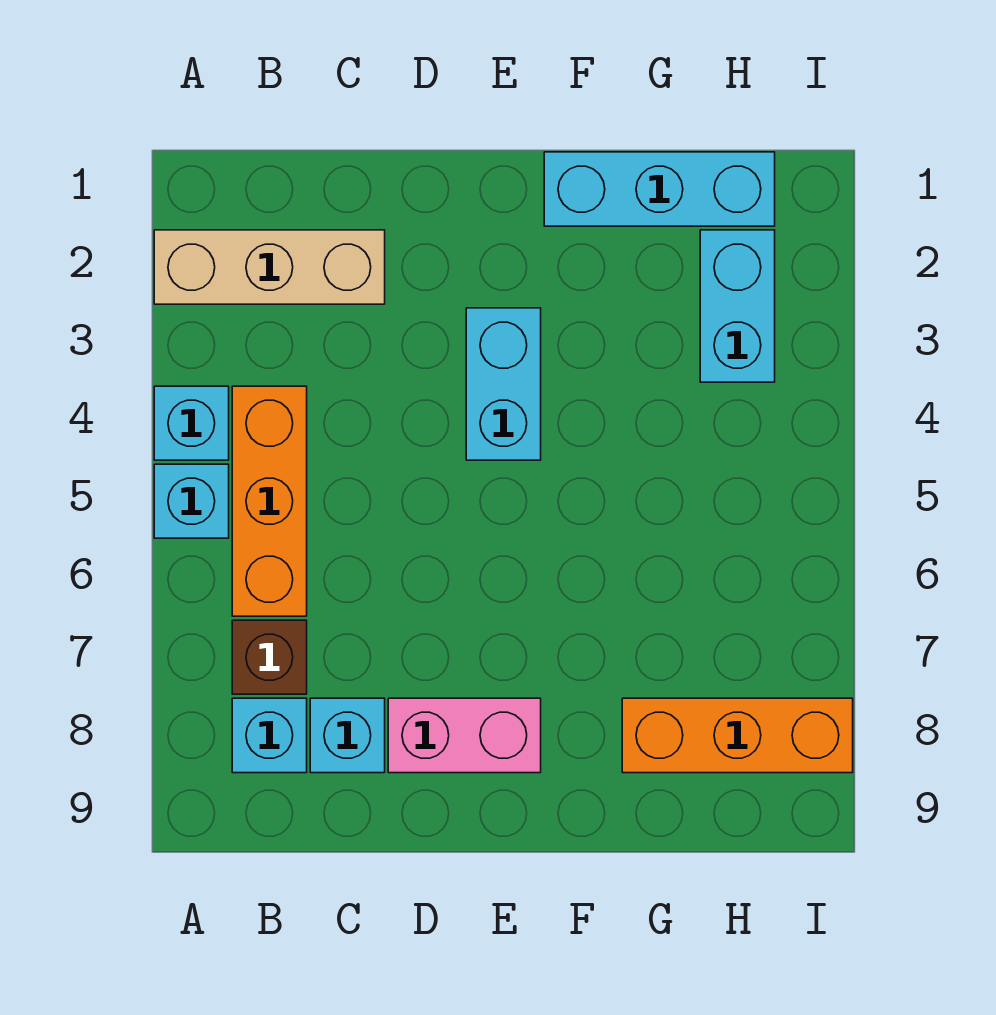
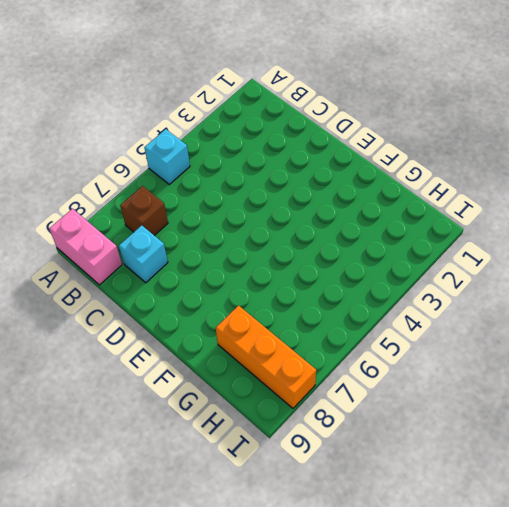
pink brick A9:B9 level 1 -> pink brick D8:E8 level 1
none -> tan brick A2:C2 level 1
none -> cyan brick A4 level 1
none -> orange brick B4:B6 level 1

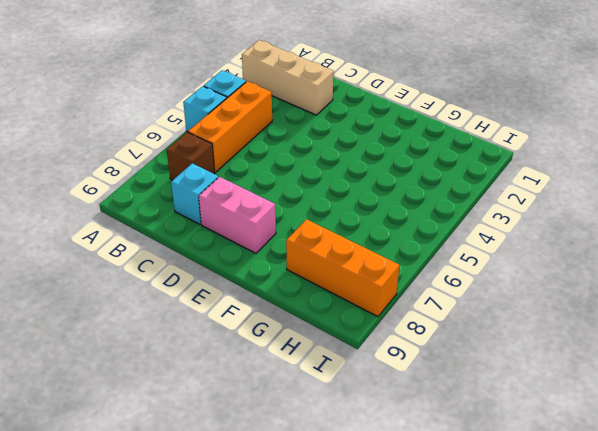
none -> cyan brick B8 level 1
none -> cyan brick E3:E4 level 1
none -> cyan brick F1:H1 level 1

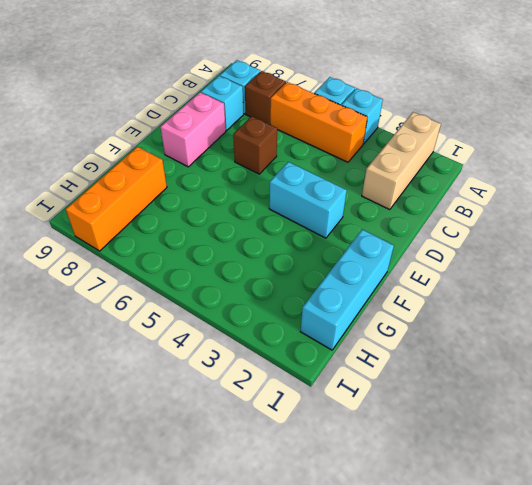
brown brick D6 level 1 -> none
none -> cyan brick H2:H3 level 1

